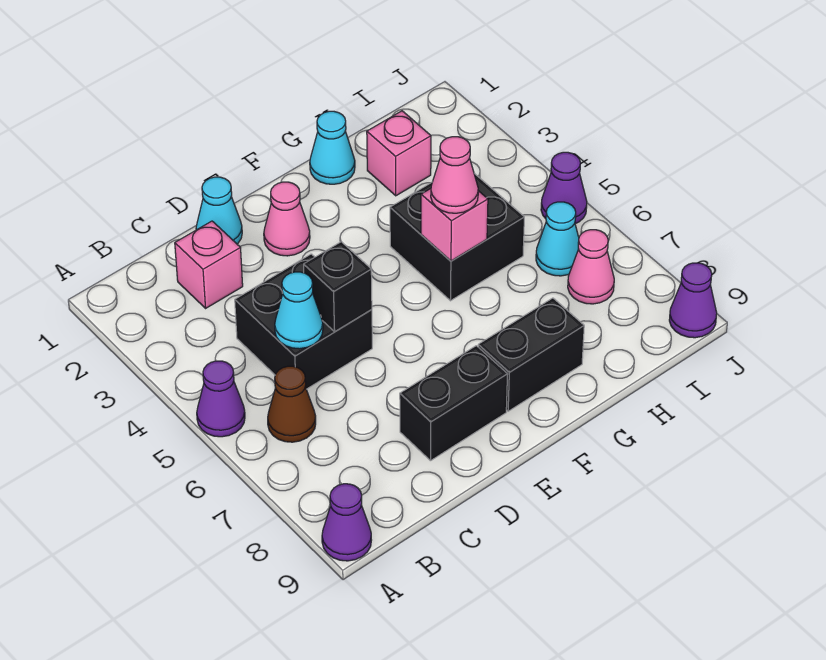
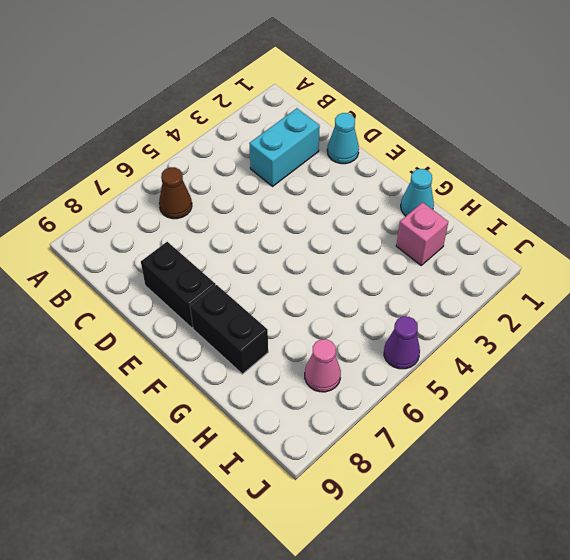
cyan brick C2:C3 level 1 -> pink brick C2 level 1
none -> purple cone A5 level 1
none -> purple cone A9 level 1
none -> black brick C4:D5 level 1

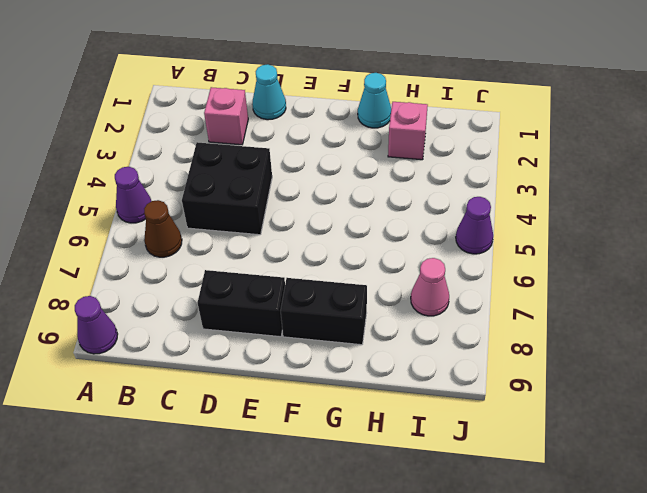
none -> pink cone E2 level 1
none -> black brick G4:H5 level 1
none -> cyan cone I6 level 1

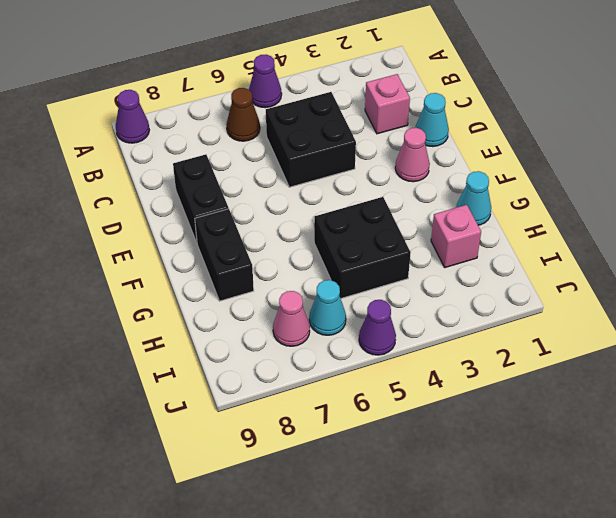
none -> purple cone J9 level 1
none -> cyan cone C5 level 2
none -> black brick D5 level 2

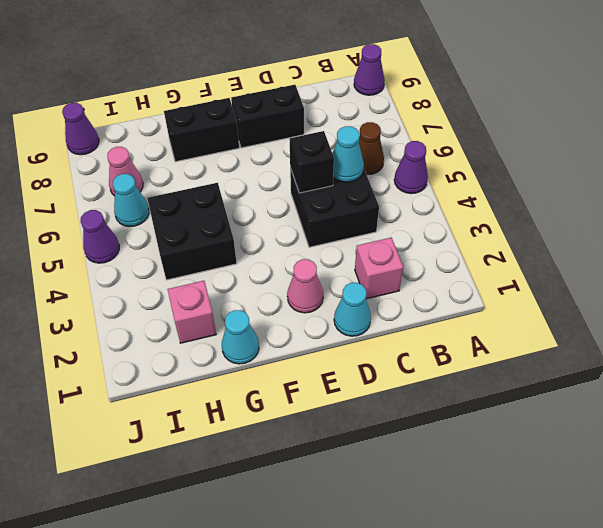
none -> pink brick G5 level 2
none -> pink cone G5 level 3

